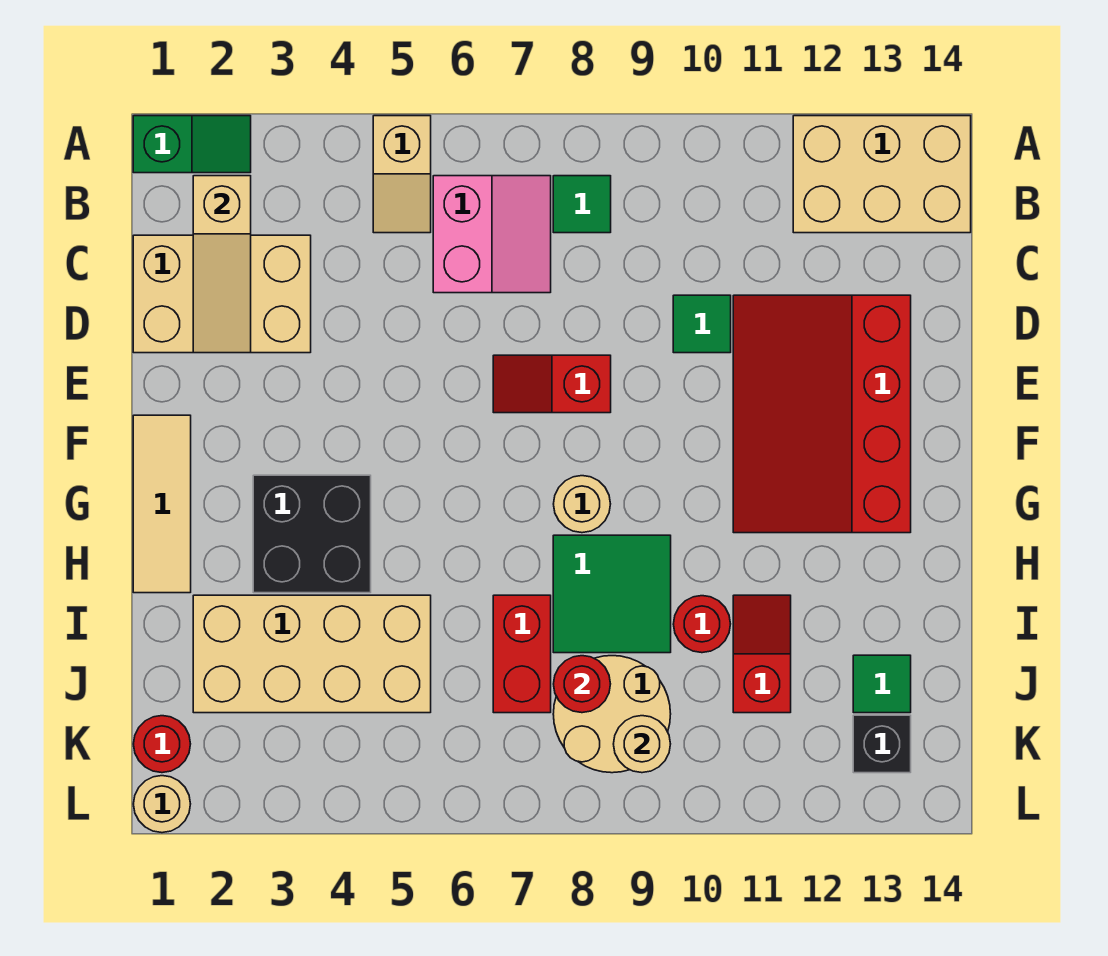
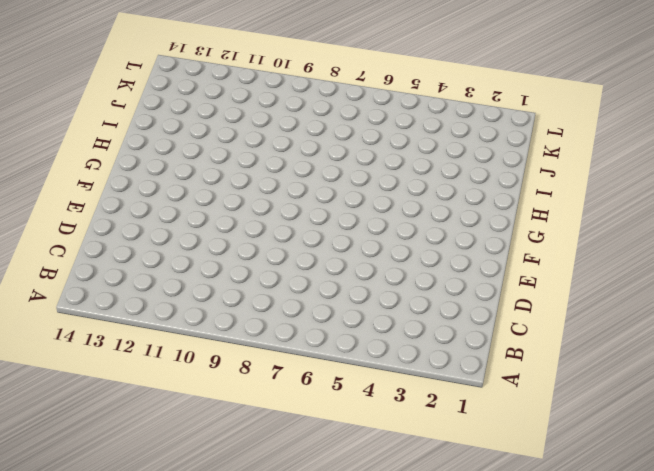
none -> green slope A1:A2 level 1 top 1
none -> tan slope A5:B5 level 1 top A
none -> tan brick A12:B14 level 1

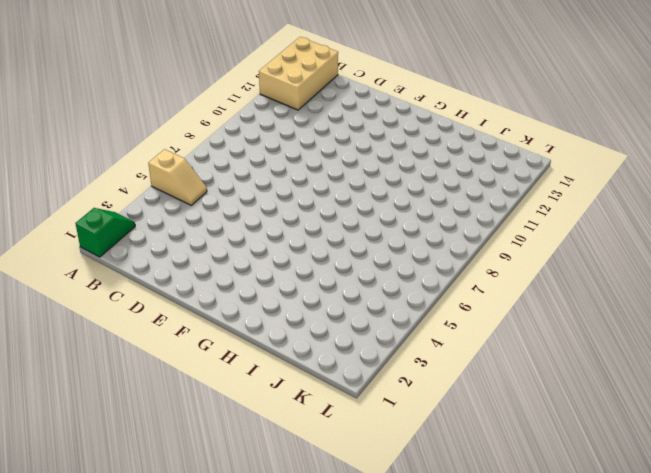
none -> pink slope B6:C7 level 1 top 6
none -> green tile B8 level 1
none -> tan brick C1:D3 level 1

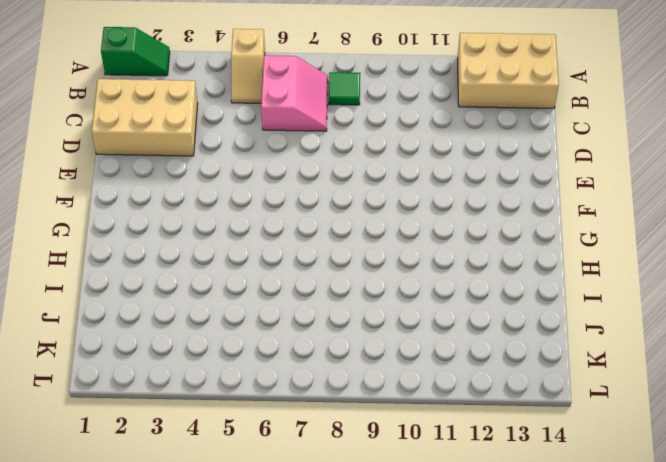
none -> green tile D10 level 1
none -> red slope D11:G13 level 1 top 13
none -> red slope E7:E8 level 1 top 8

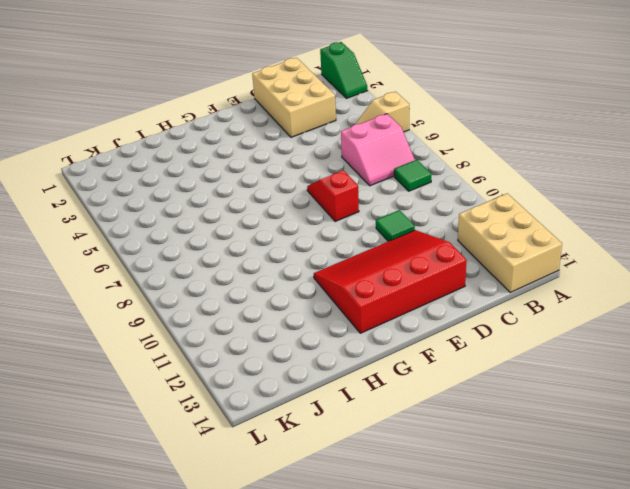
none -> tan tile F1:H1 level 1
none -> black brick G3:H4 level 1
none -> tan round brick G8 level 1

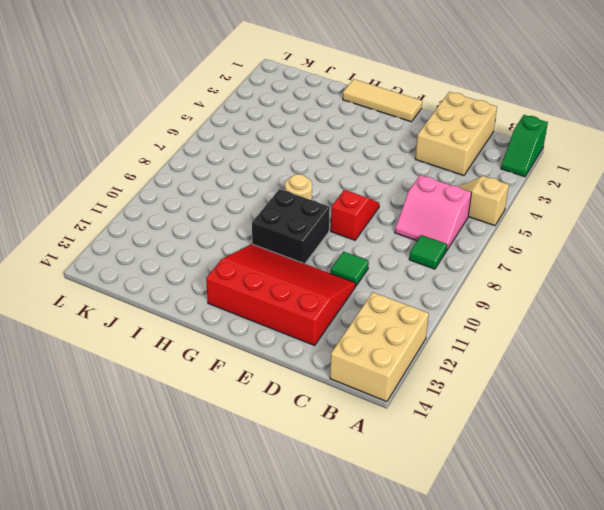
black brick F9:G10 level 1 -> black brick G3:H4 level 1
none -> green tile H8:I9 level 1
none -> tan brick I2:J5 level 1
none -> red brick I7:J7 level 1

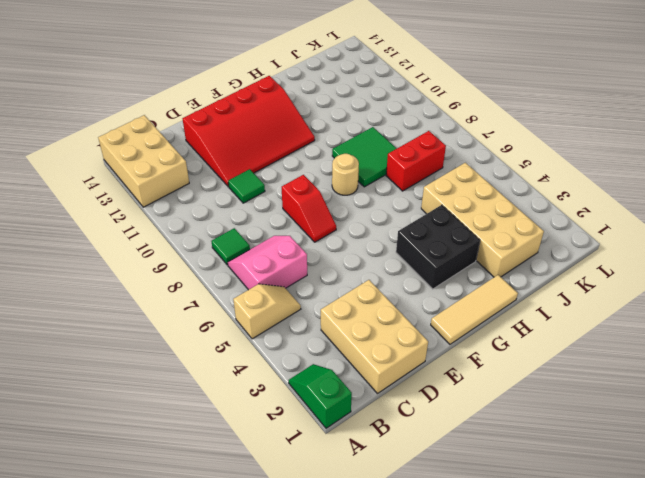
none -> red round brick I10 level 1
none -> red slope I11:J11 level 1 top J
none -> tan round brick J8:K9 level 1

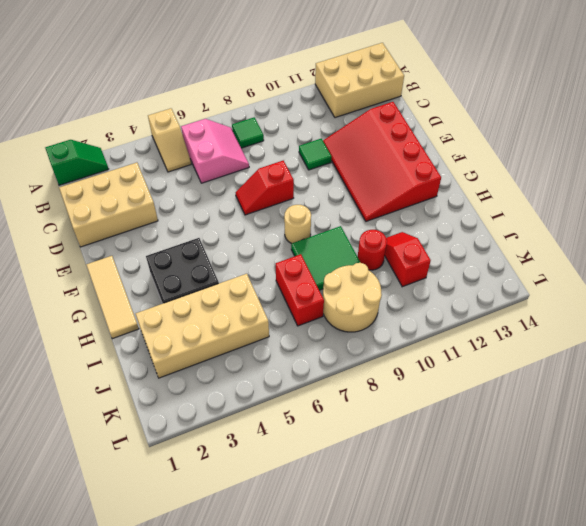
none -> green tile J13 level 1
none -> red round brick K1 level 1
none -> black brick K13 level 1

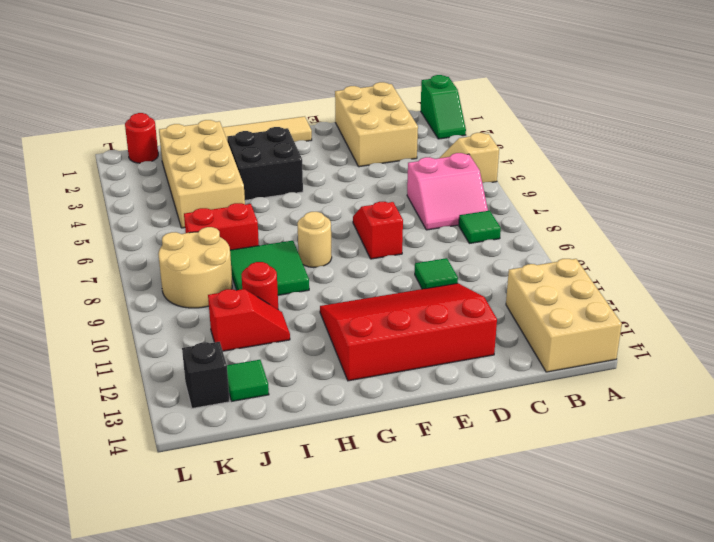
none -> tan round brick L1 level 1
none -> tan slope B2:D2 level 2 top B
none -> red round brick J8 level 2

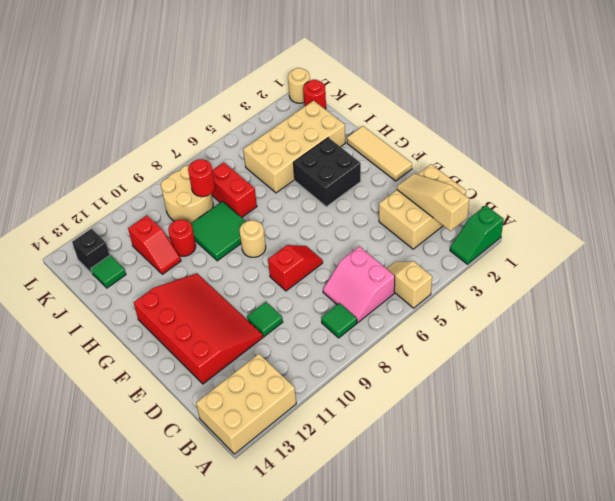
none -> tan round brick K9 level 2

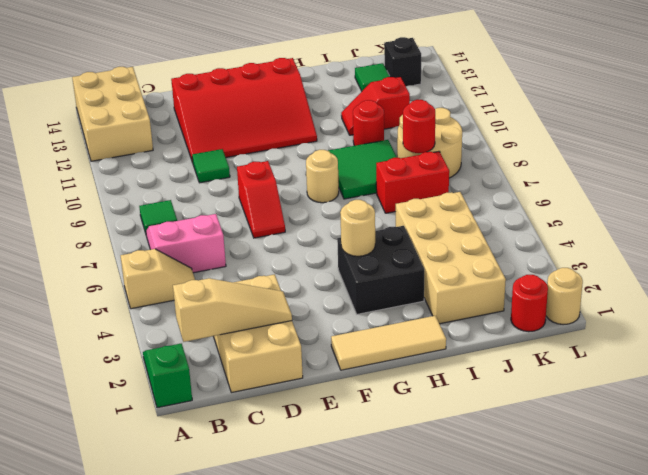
tan round brick G4 level 2 -> tan round brick K9 level 2

